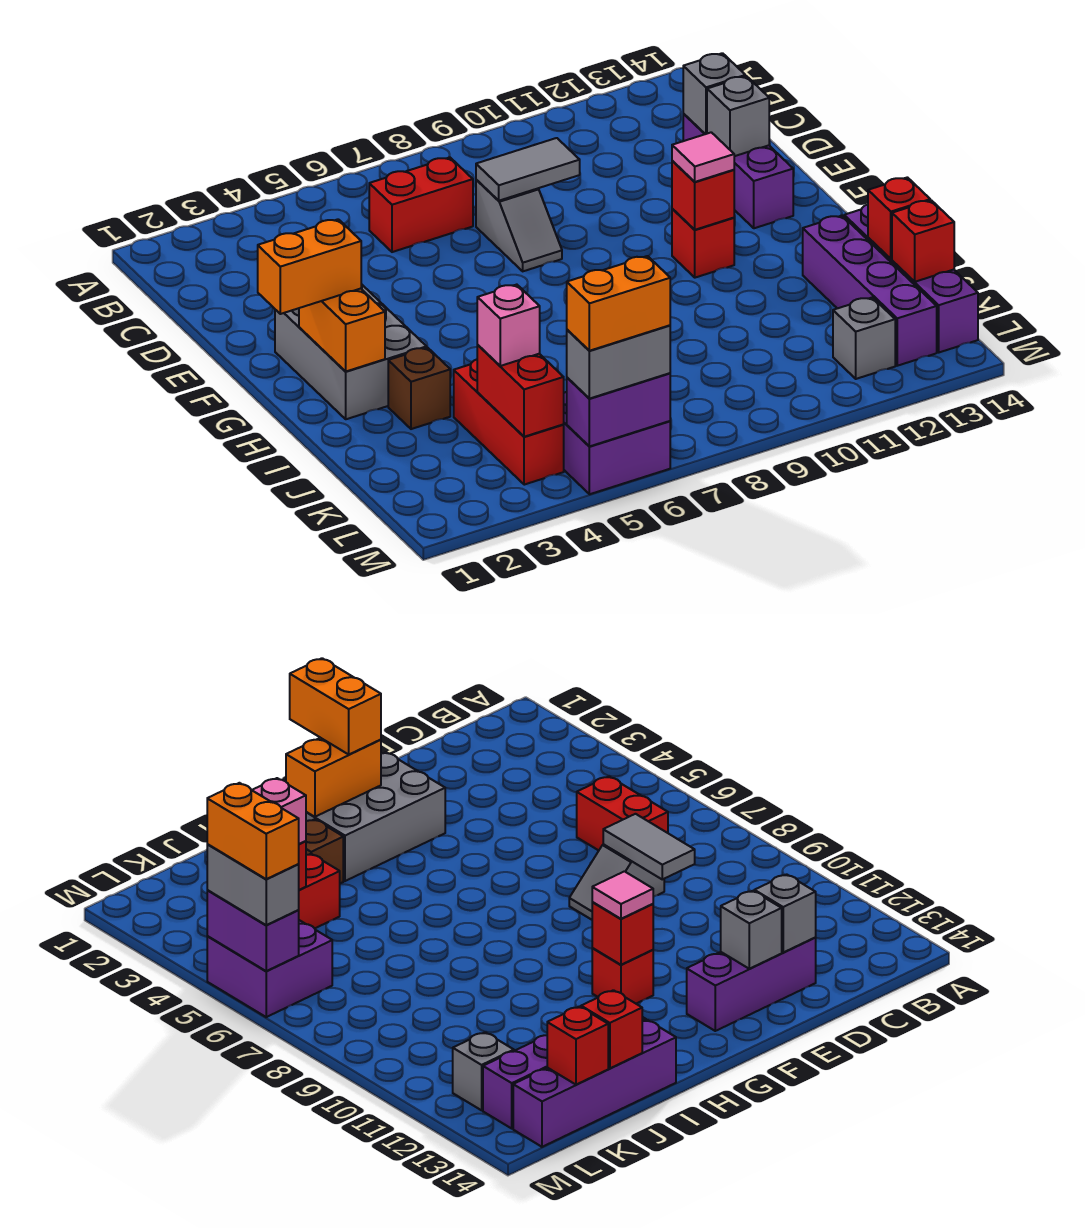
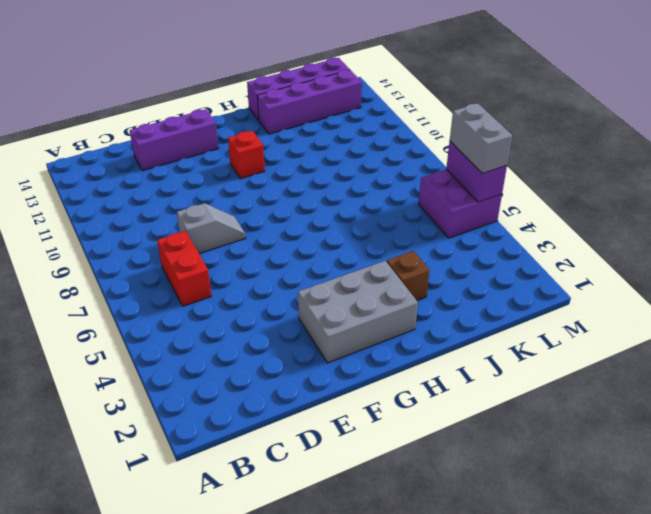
none -> red brick J4:L4 level 1
none -> grey brick L12 level 1
none -> grey tile D8:D9 level 2

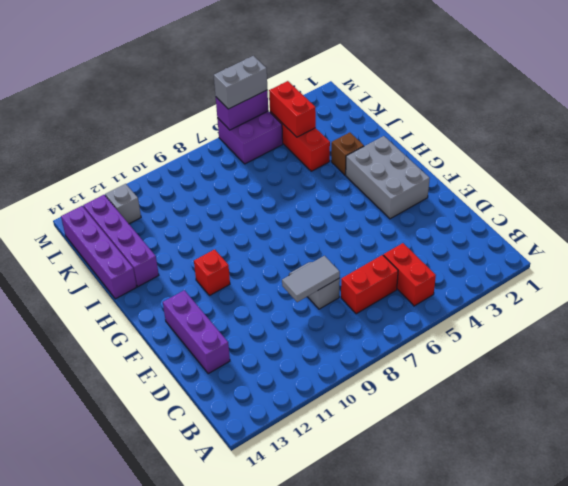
red brick B5:C5 level 1 -> none
none -> grey brick D13 level 2
none -> grey brick E13 level 2
none -> orange brick G2:H2 level 2

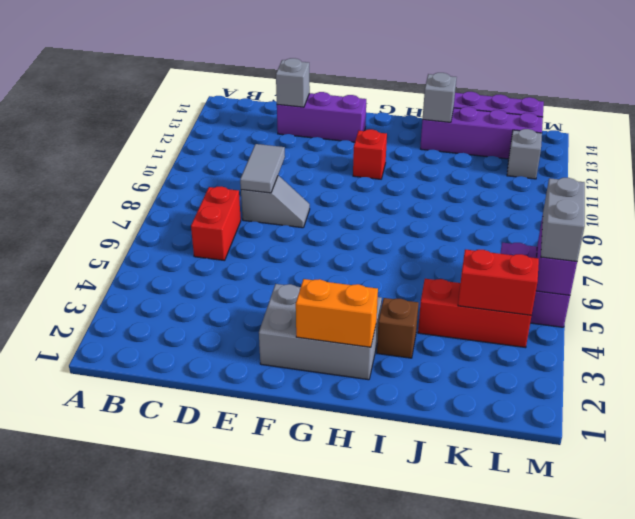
grey brick I13 level 2 -> grey brick E13 level 2
none -> red brick G11 level 2
none -> red brick J14 level 2
none -> red brick K14 level 2

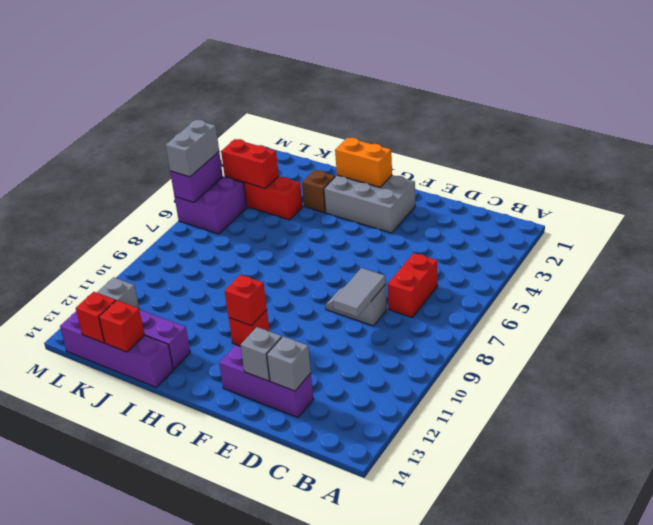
none -> orange brick G1:G2 level 3
none -> pink tile G11 level 3
none -> pink brick K4 level 3

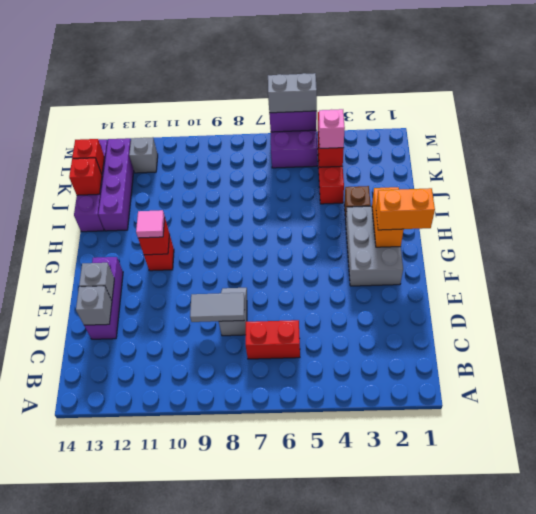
none -> orange brick M5:M6 level 4

